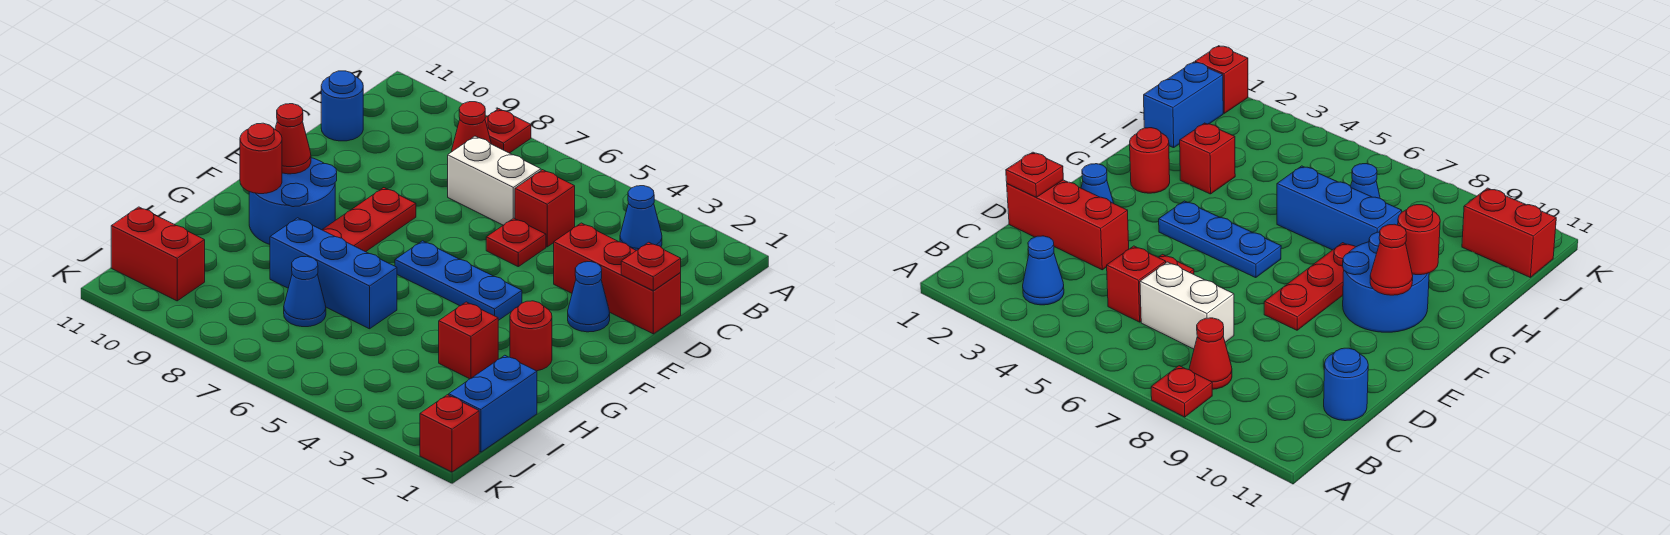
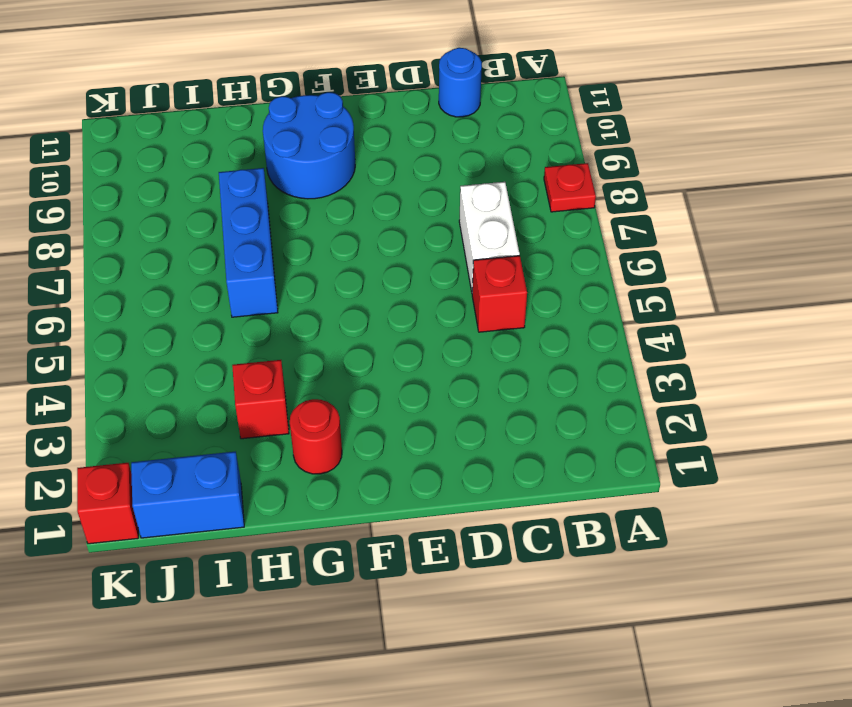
none -> blue cone B3 level 1
none -> red cone B8 level 1
none -> red brick D1:D3 level 1

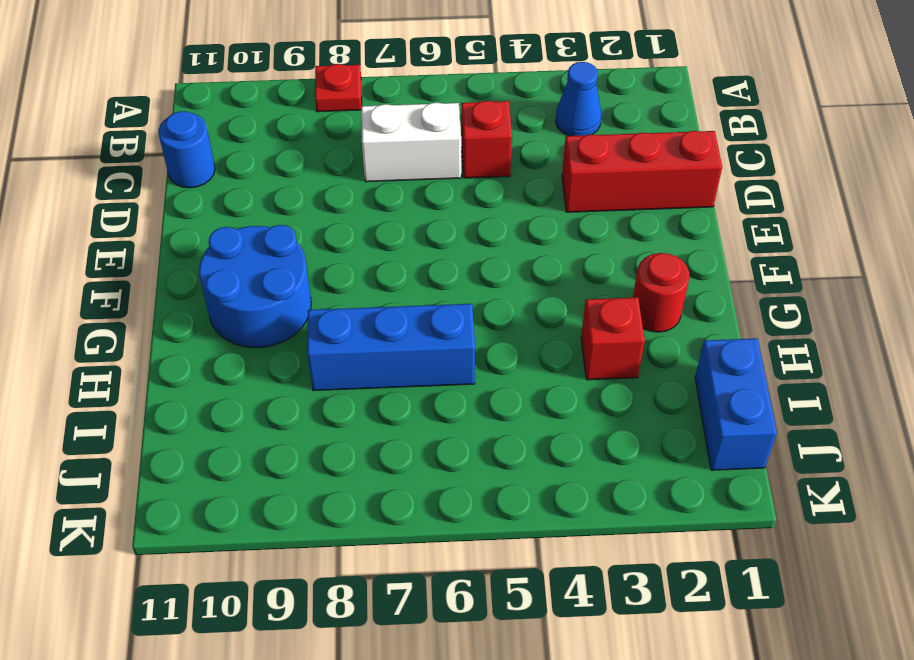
none -> red cone B8 level 1
none -> red plate D5 level 1
none -> blue cone E2 level 1

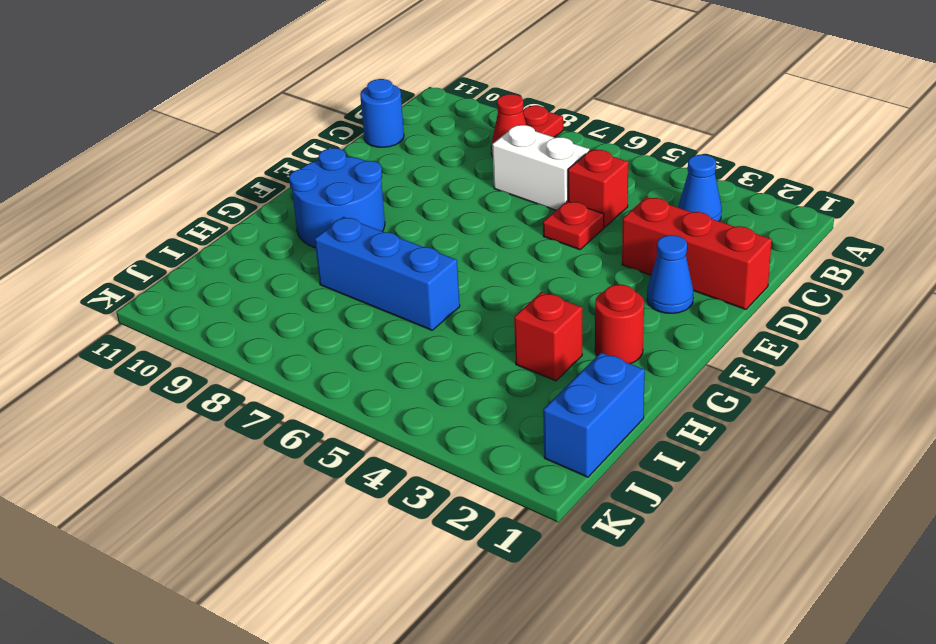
none -> red plate E8:G8 level 1
none -> blue plate F4:F6 level 1
none -> blue cone I7 level 1

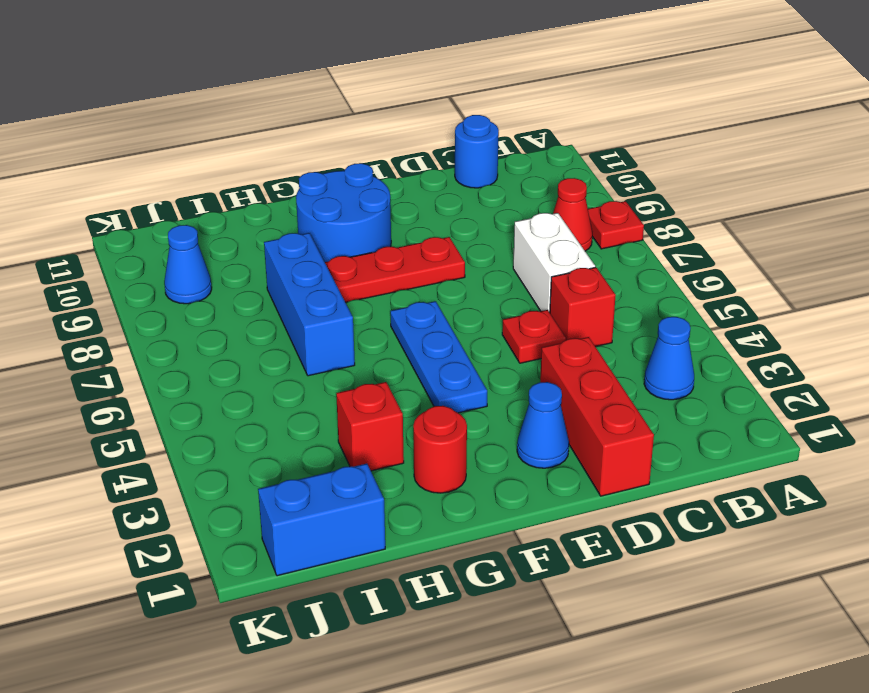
blue cone J9 level 1 -> blue cone I7 level 1
none -> red brick J10:J11 level 1
none -> red brick K1 level 1
none -> red plate D1 level 2

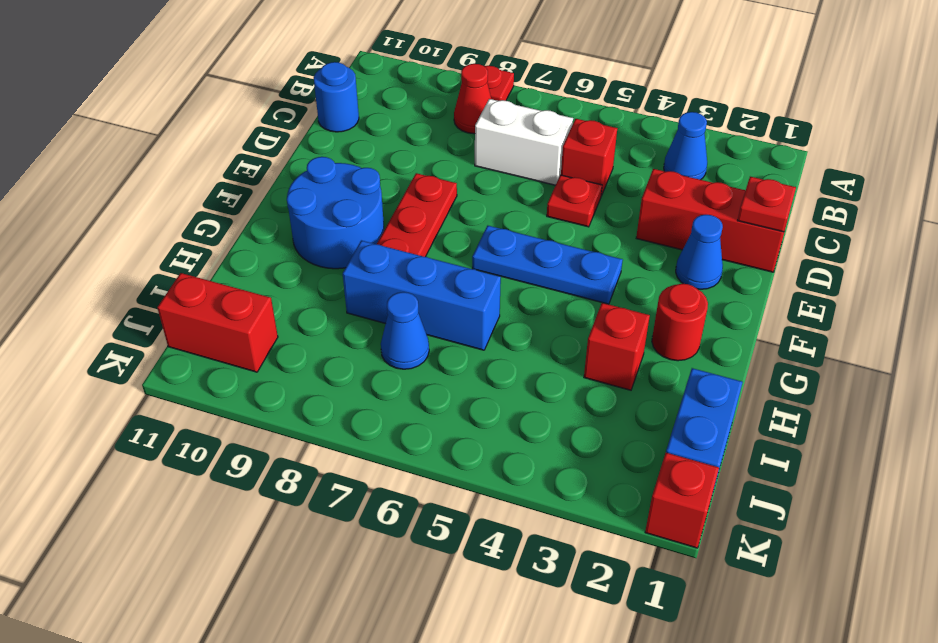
none -> red cone F10 level 2
none -> red round brick G10 level 2

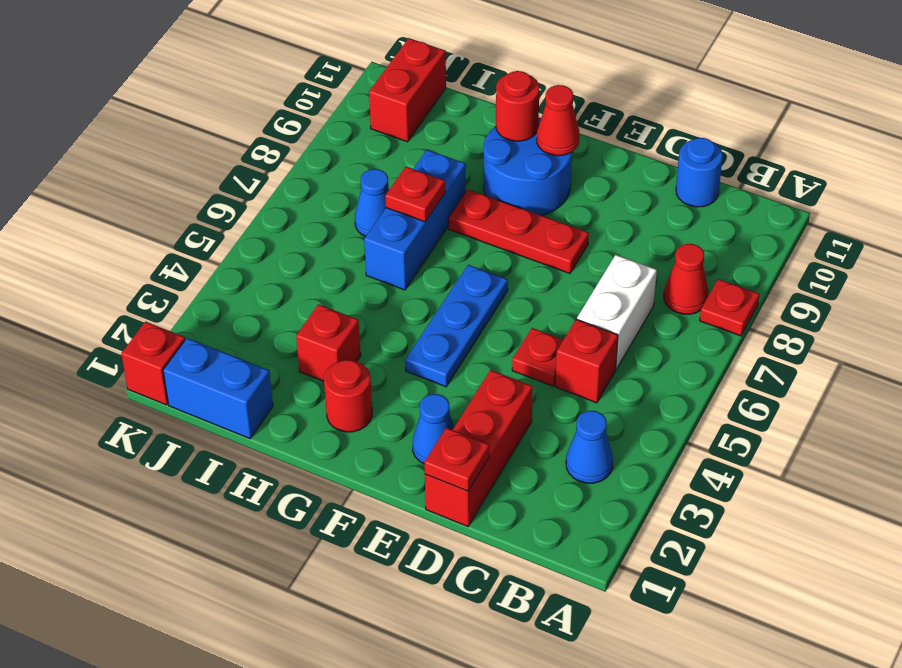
red plate H7 level 2 -> none

